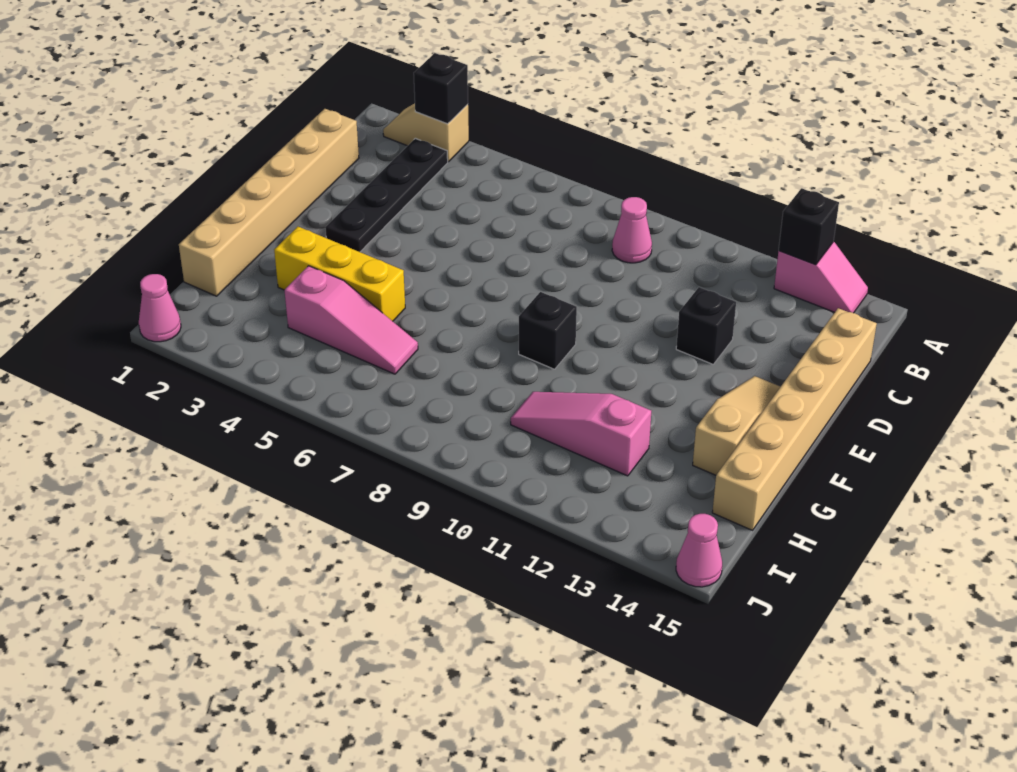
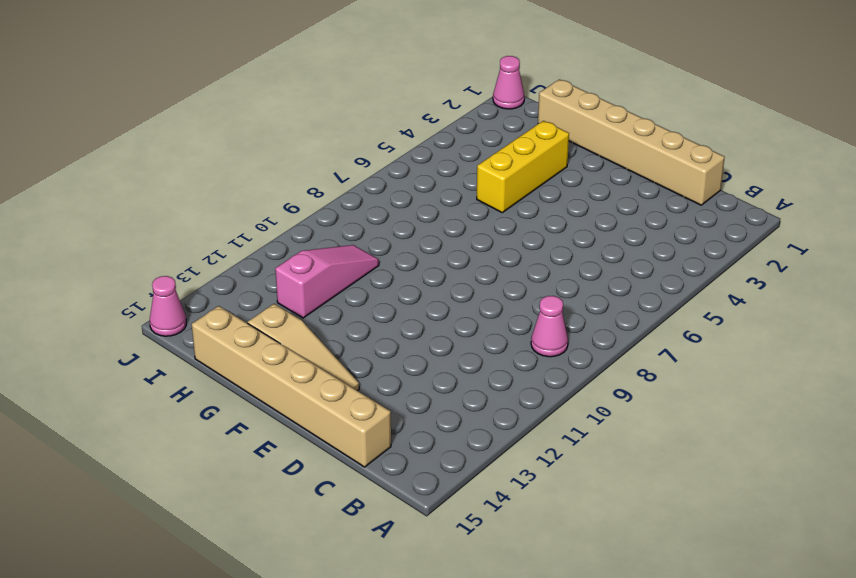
none -> tan slope A2:A3 level 1 top 3
none -> pink slope A13:A14 level 1 top 13
none -> black plate B3:E3 level 1

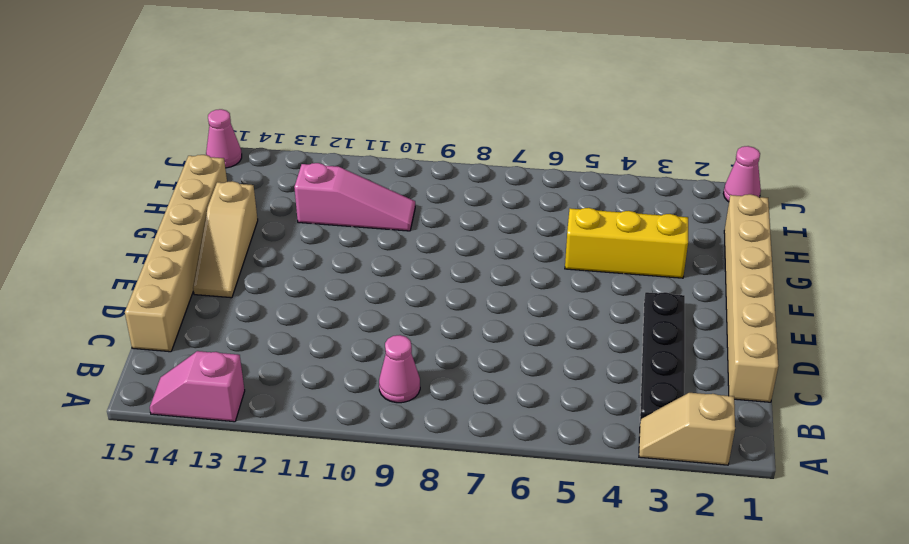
tan slope A2:A3 level 1 top 2 -> tan slope A2:A3 level 1 top 3
none -> black brick D12 level 1
none -> black brick F9 level 1
none -> pink slope H4:H6 level 1 top 4

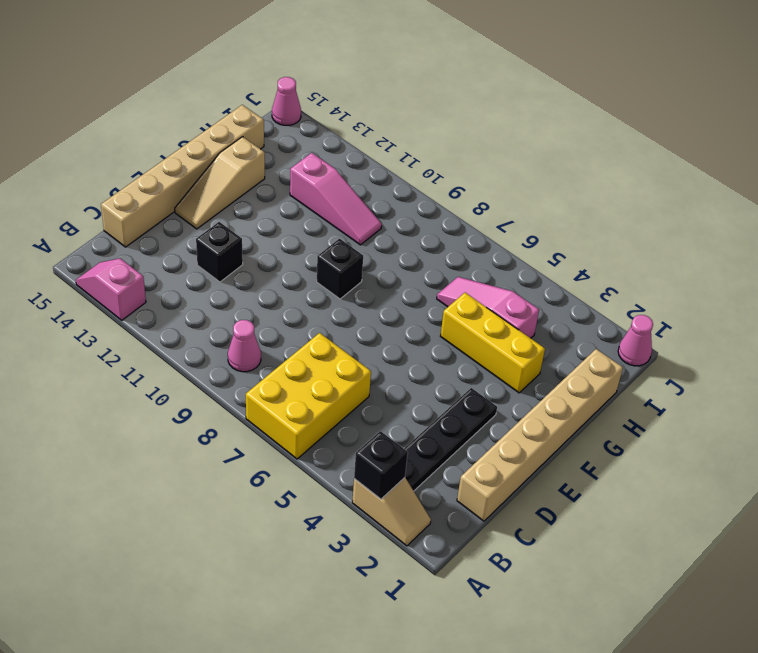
yellow brick A6:C7 level 1 -> none
none -> black brick A13 level 2

